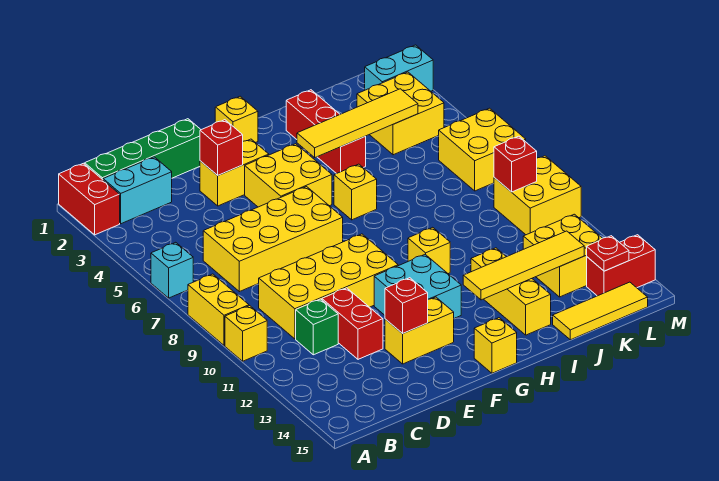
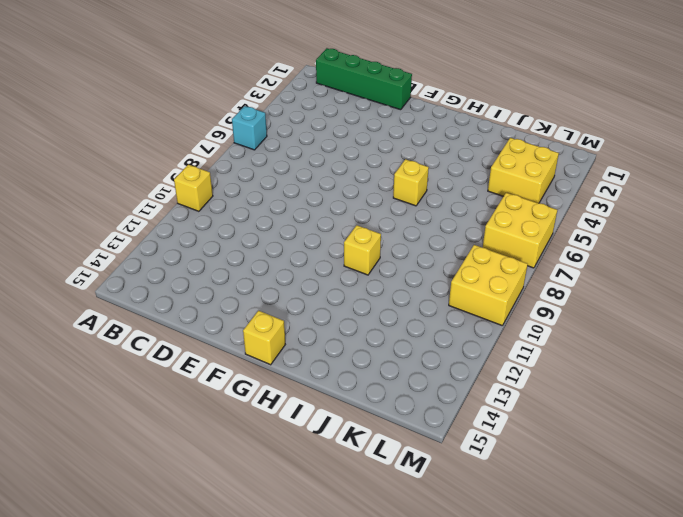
none -> red brick A1:A2 level 1
none -> yellow brick A8:A9 level 1
none -> cyan brick B2:C2 level 1
none -> yellow brick C6:F7 level 1

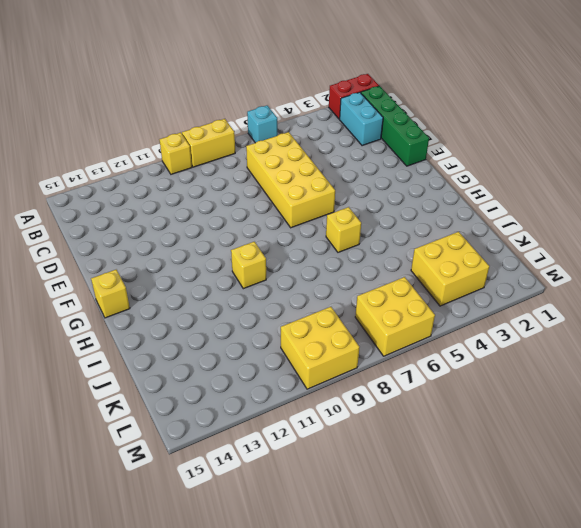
none -> yellow brick C9:F10 level 1
none -> green brick C11 level 1
none -> red brick D11:D12 level 1
none -> yellow brick E3:F3 level 1

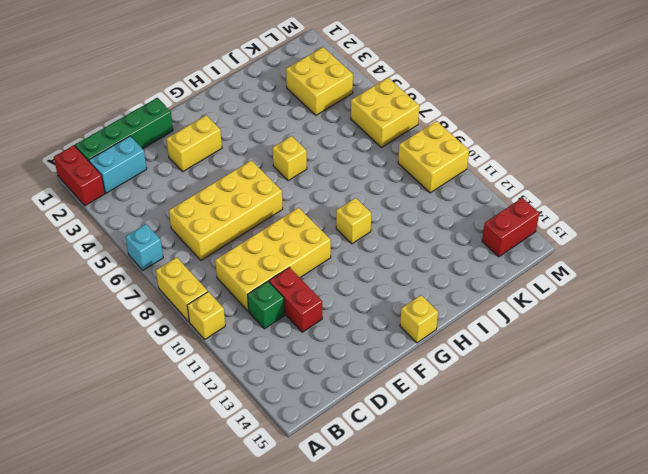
none -> yellow brick E13:F13 level 1
none -> yellow brick F4:G5 level 1
none -> cyan brick F11:G12 level 1
none -> yellow brick G1 level 1

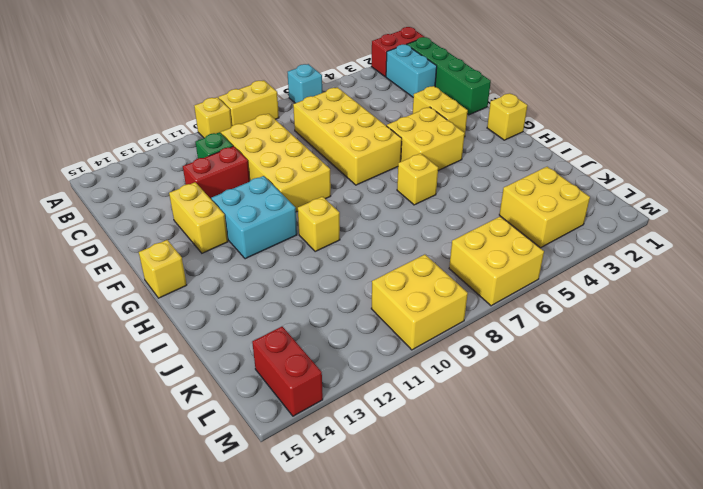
none -> red brick I2:I4 level 1
none -> yellow brick I12:I14 level 1
none -> yellow tile J15:L15 level 1
none -> yellow brick K12:L13 level 1

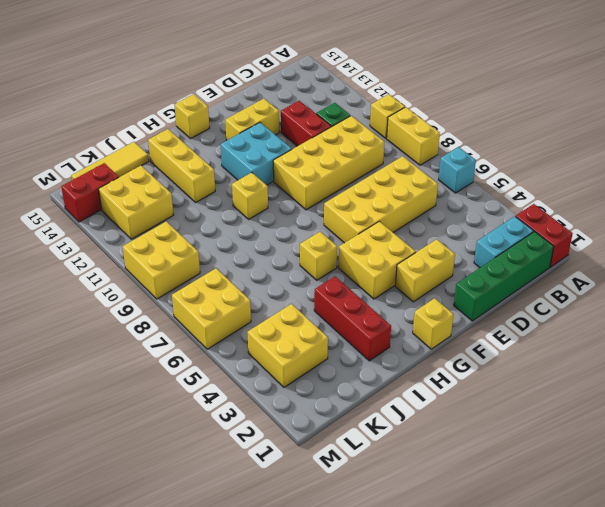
none -> cyan brick L2:M2 level 1
none -> red brick E3 level 2
none -> red brick E13 level 2
none -> yellow tile H4:K4 level 2

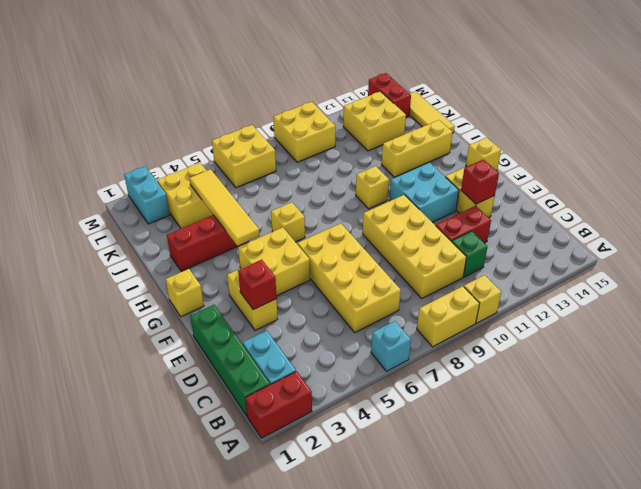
none -> yellow tile H13:K13 level 2
none -> red brick L9 level 2
none -> red plate L14 level 2

